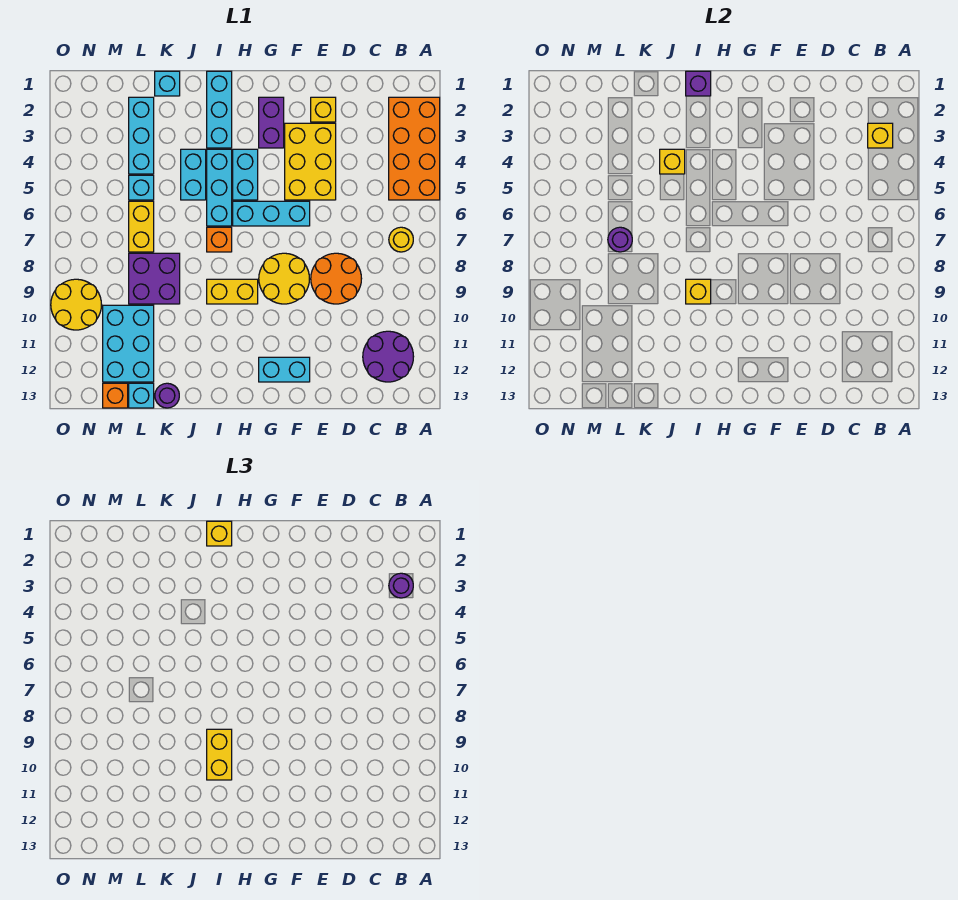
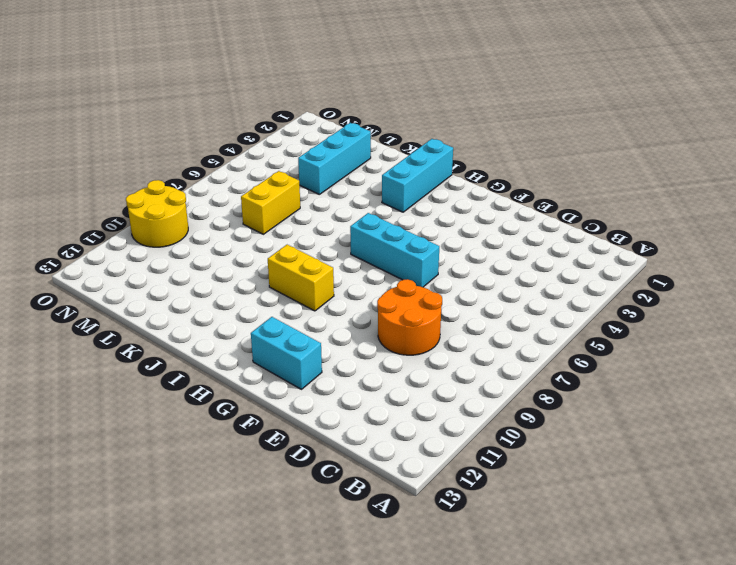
none -> orange brick A2:B5 level 1
none -> yellow round brick B7 level 1
none -> purple round brick B11:C12 level 1
none -> yellow brick E2 level 1

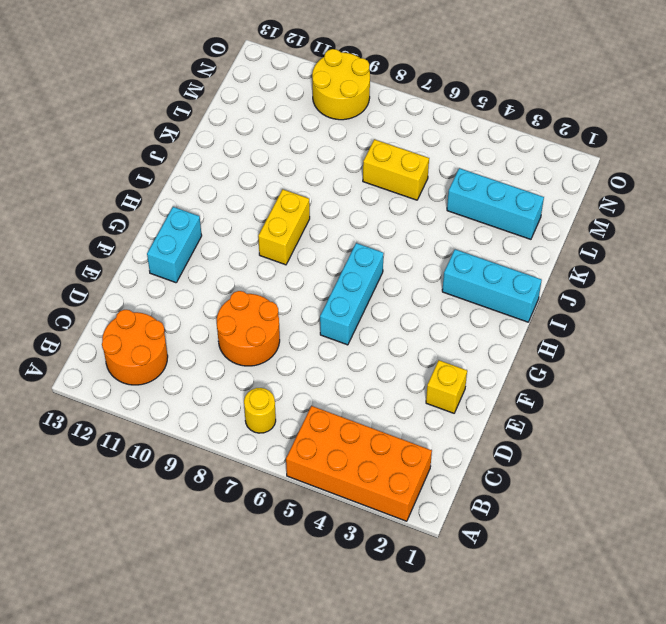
orange round brick B11:C12 level 1 -> purple round brick B11:C12 level 1
none -> yellow brick E3:F5 level 1
none -> yellow round brick F8:G9 level 1
none -> purple brick G2:G3 level 1
none -> cyan brick H4:H5 level 1

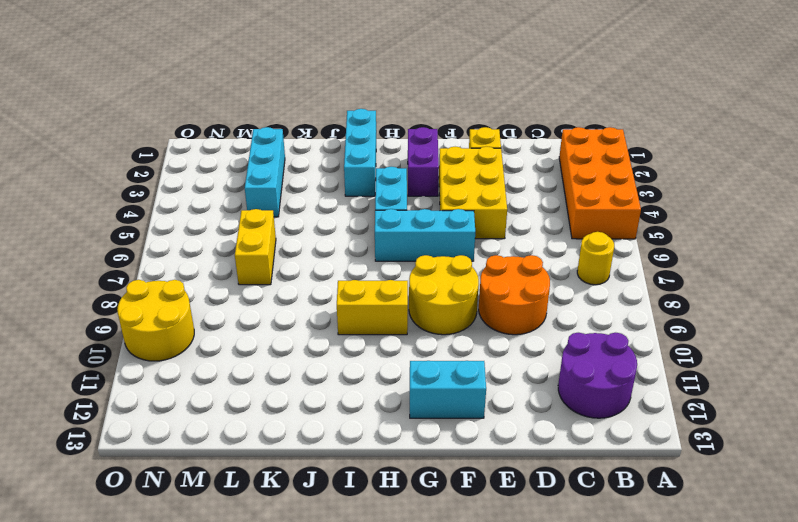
none -> cyan brick I4:I6 level 1
none -> orange brick I7 level 1
none -> cyan brick J4:J5 level 1
none -> cyan brick K1 level 1

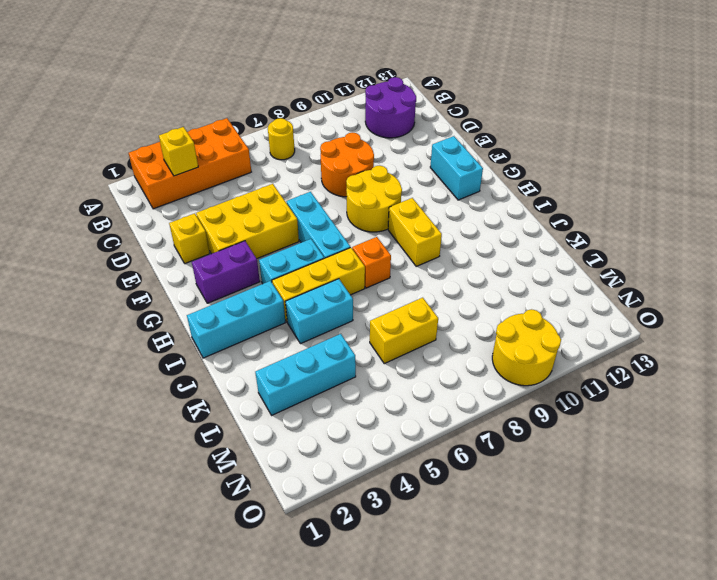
yellow brick I4:I6 level 1 -> cyan brick I4:I6 level 1
none -> cyan brick K1 level 1
none -> purple brick K8:L9 level 1
none -> purple round brick K13 level 1
none -> cyan brick L5 level 1

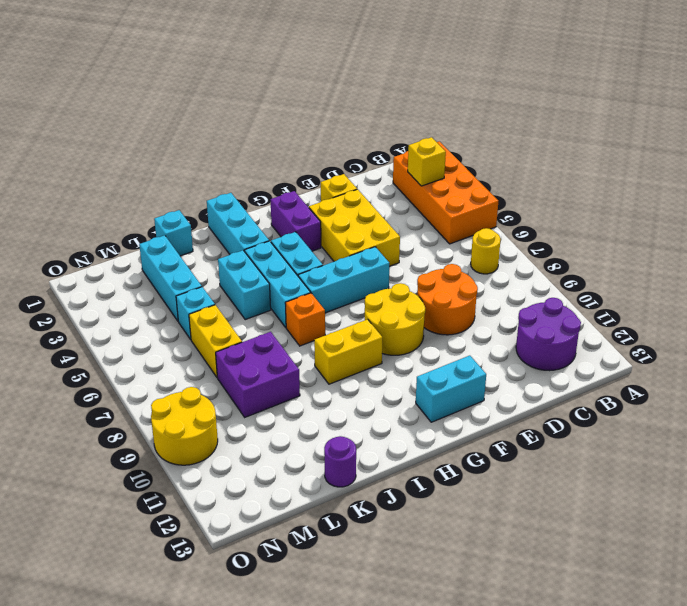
none -> cyan brick L10:M12 level 1
none -> cyan brick L13 level 1
none -> orange brick M13 level 1
none -> purple brick I1 level 2

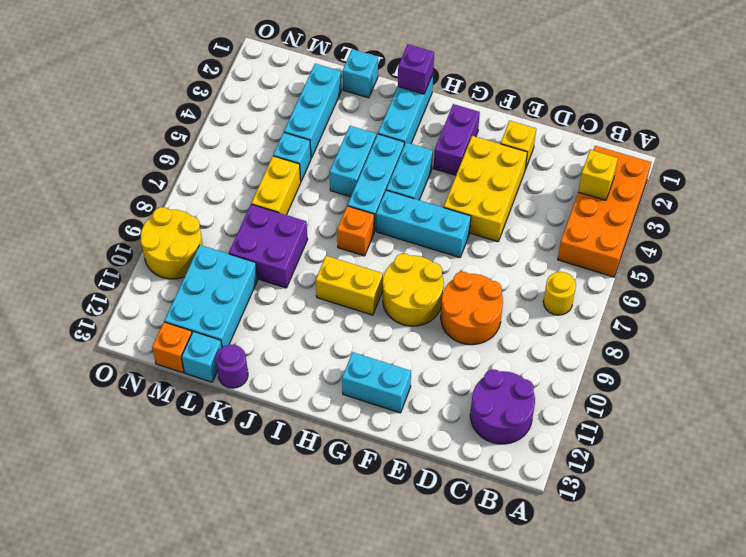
none -> yellow brick I9 level 2
none -> yellow brick J4 level 2
none -> purple round brick L7 level 2
none -> purple round brick B3 level 3

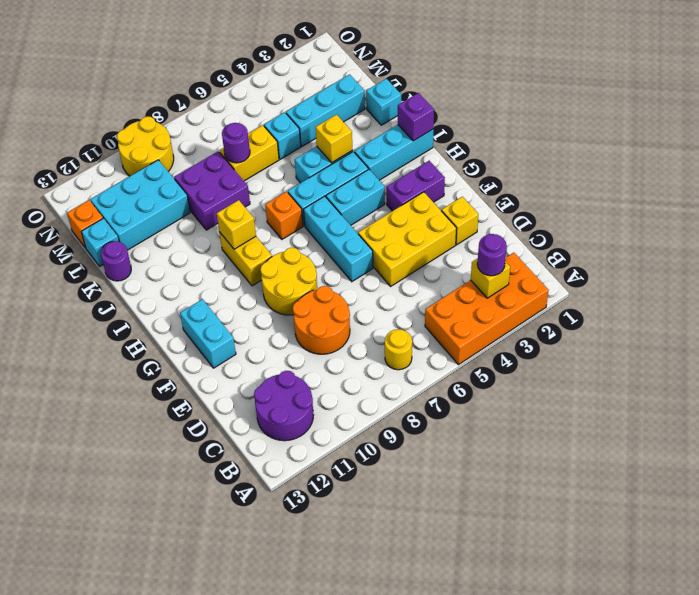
none -> yellow brick I1 level 3
none -> yellow brick I9:I10 level 3

